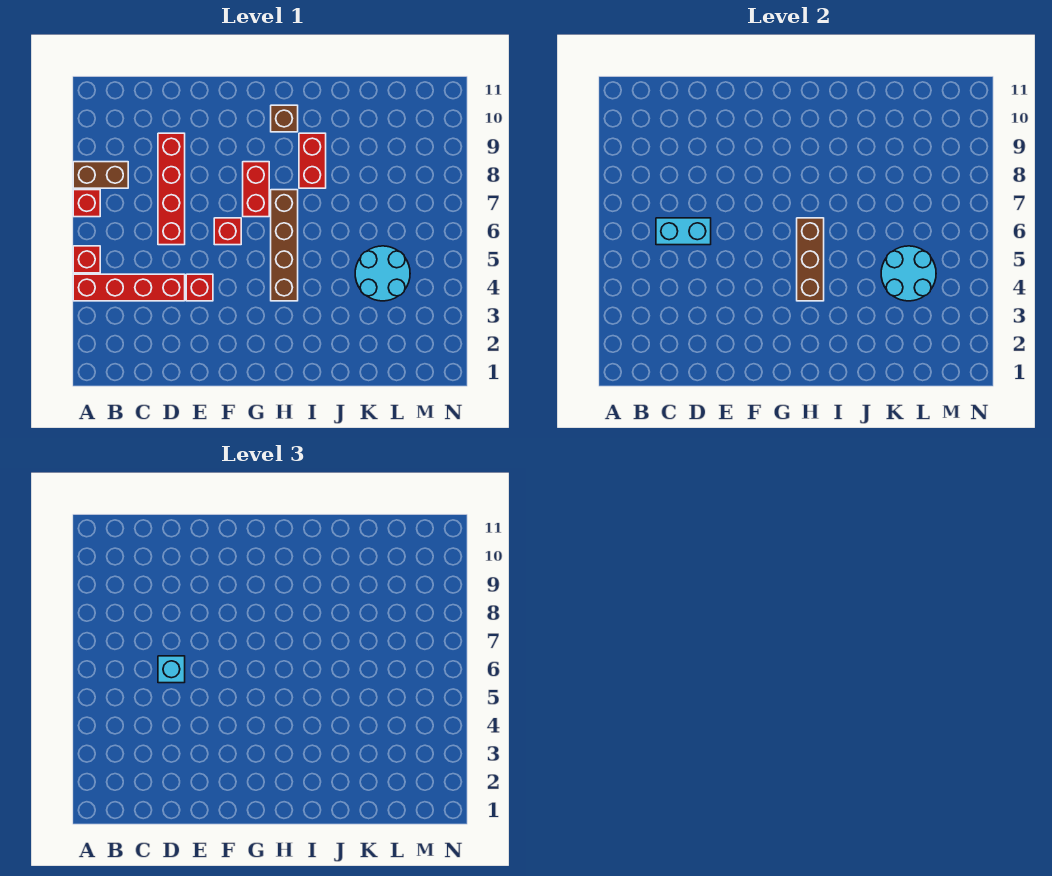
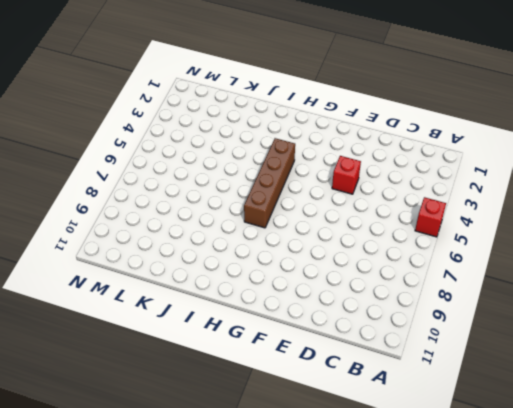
none -> red brick A4:D4 level 1
none -> red brick A7 level 1
none -> brown brick A8:B8 level 1

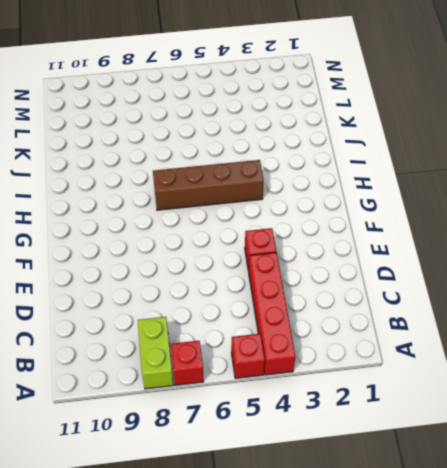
lime brick A8:B8 level 1 -> brown brick A8:B8 level 1
none -> red brick D6:D9 level 1
none -> red brick F6 level 1
none -> red brick G7:G8 level 1

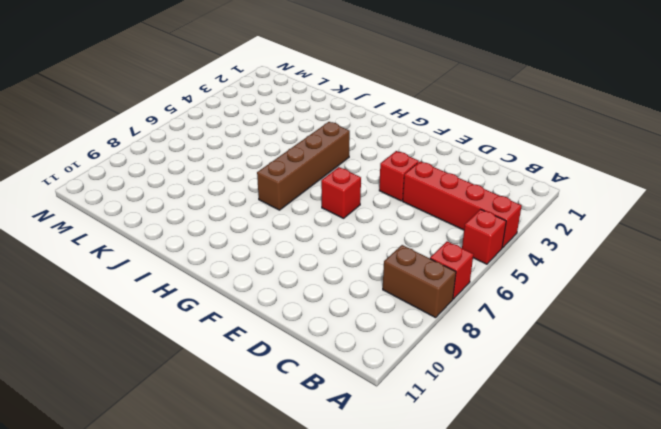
none -> red brick D6:D9 level 1
none -> red brick G7:G8 level 1
none -> brown brick H10 level 1

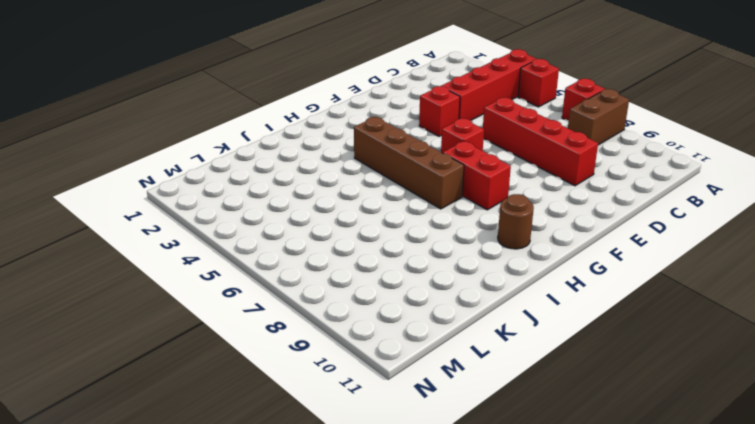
brown round brick H10 level 1 -> brown brick H10 level 1
none -> red brick I8:I9 level 1
none -> cyan round brick K4:L5 level 1
none -> cyan brick C6:D6 level 2

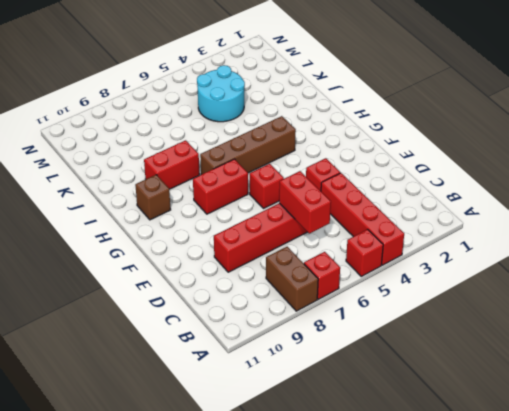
red brick C6:D6 level 2 -> cyan brick C6:D6 level 2
none -> brown brick H4:H6 level 2
none -> cyan round brick K4:L5 level 2
none -> cyan brick D6 level 3

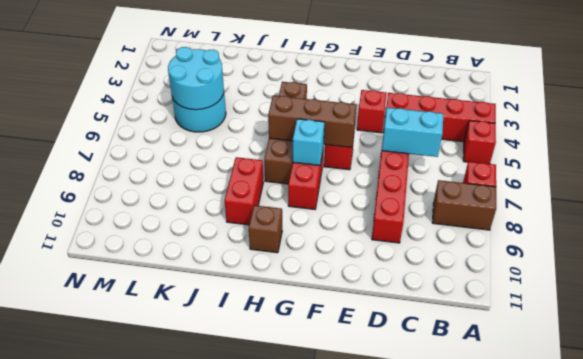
brown brick F6:H6 level 2 -> brown brick H4:H6 level 2
cyan brick G7 level 2 -> cyan brick D6 level 3

